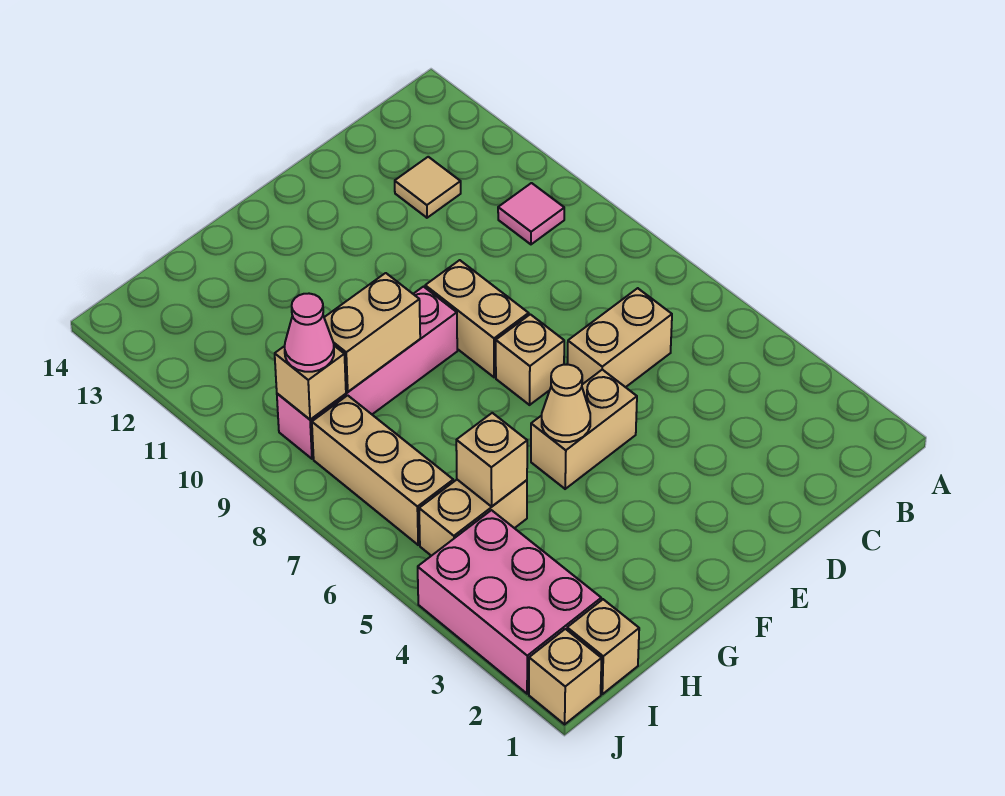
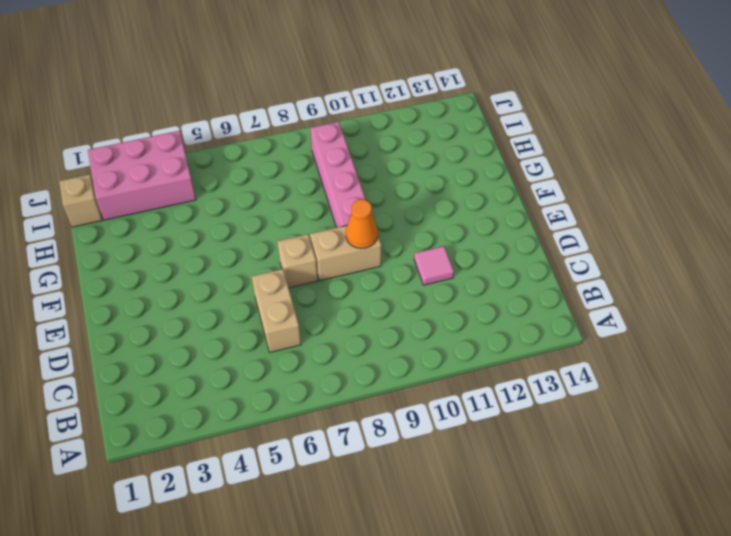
pink tile D11 level 1 -> pink tile B10 level 1
orange cone E9 level 2 -> none
none -> tan tile C12 level 1
none -> tan brick E5:F5 level 1
none -> tan brick H5:I5 level 1

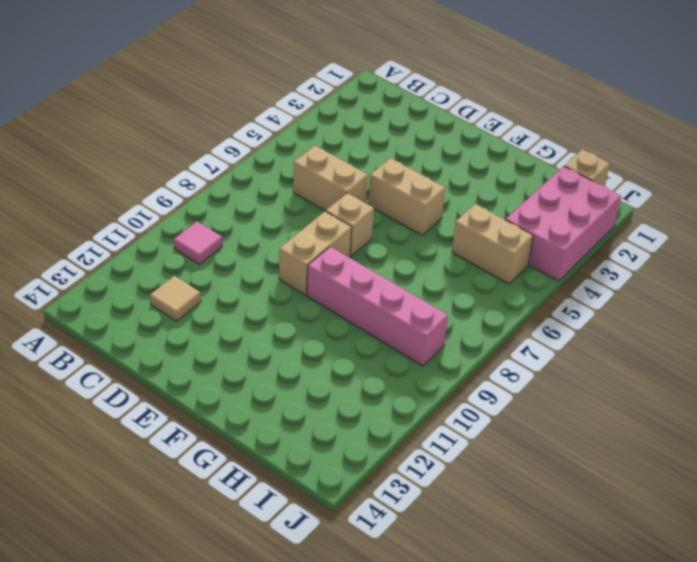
none -> tan brick I6:I8 level 1
none -> tan brick J1 level 1
none -> tan cone F5 level 2

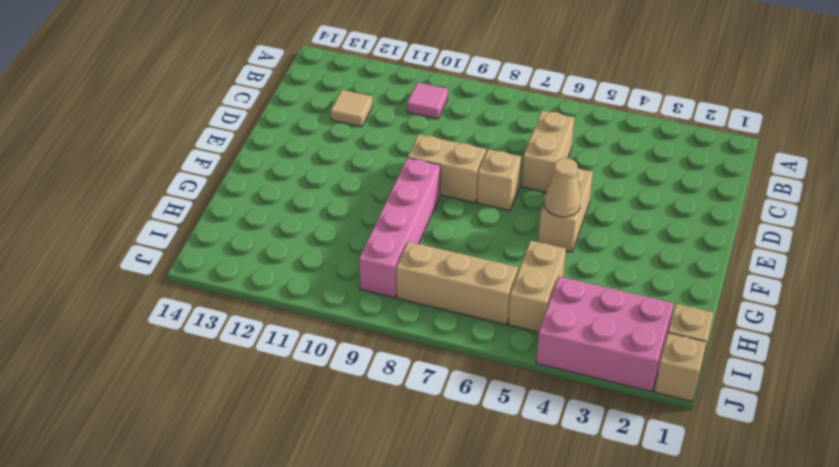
none -> tan brick G9:H9 level 2
none -> tan brick H5 level 2
none -> tan brick I9 level 2

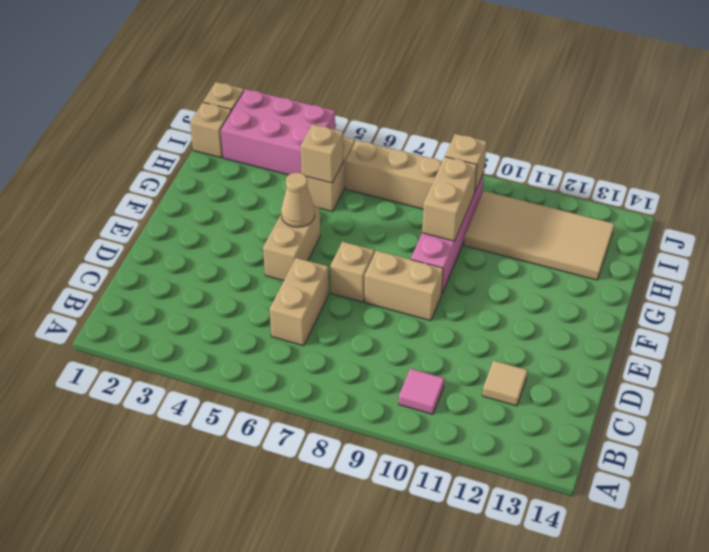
tan tile H10:I13 level 1 -> none
none -> pink cone I9 level 3

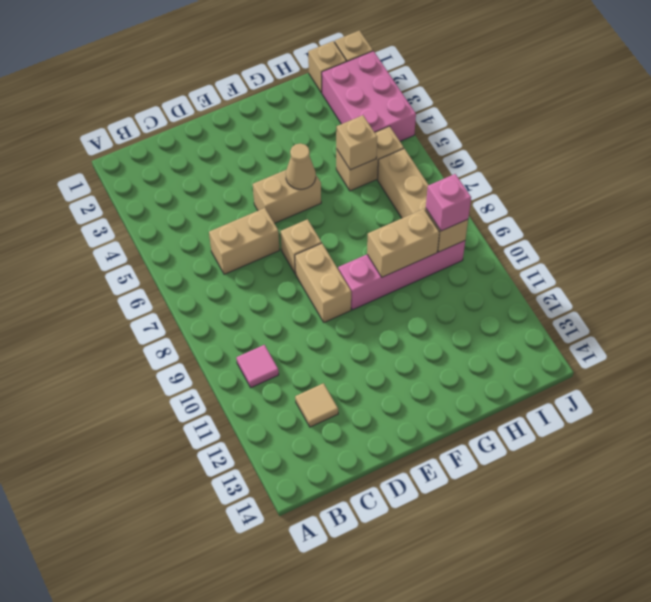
pink brick I9 level 3 -> pink cone I9 level 3

